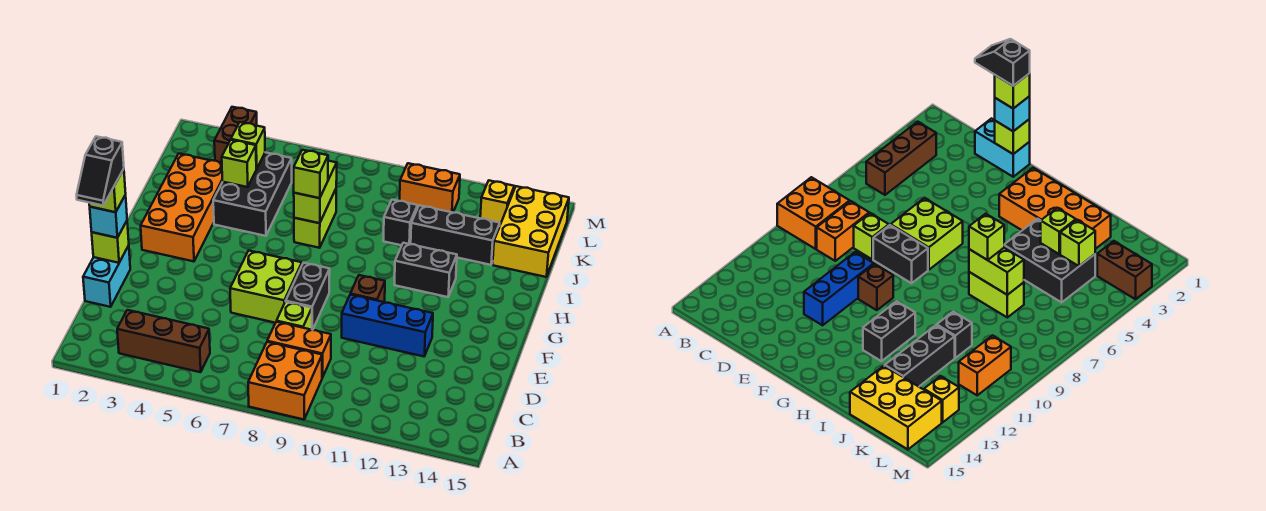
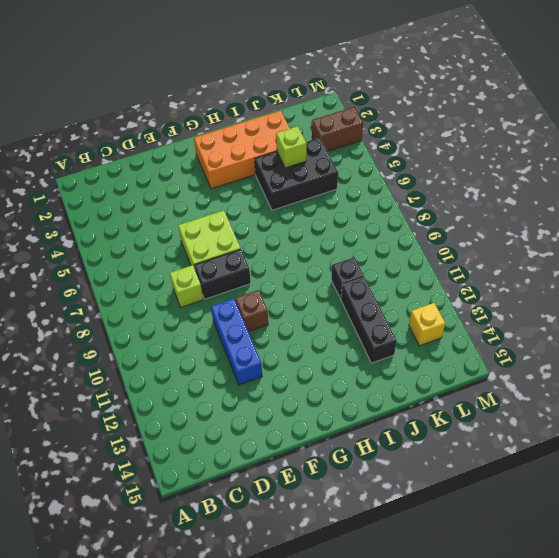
none -> orange brick A8:B9 level 1
none -> brown brick B3:B5 level 1
none -> orange brick C8:C9 level 1

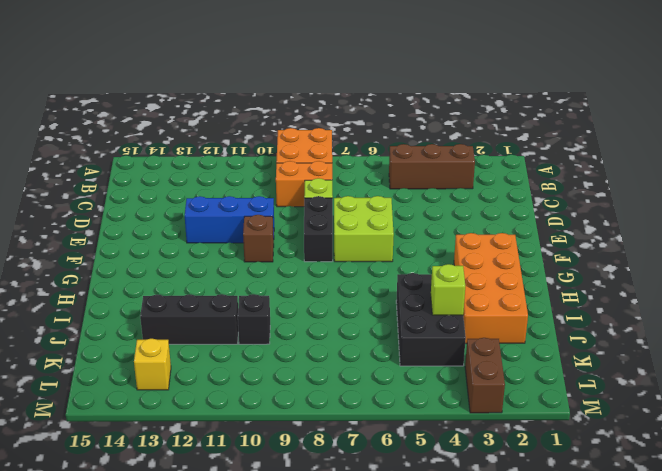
none -> cyan brick D1:E1 level 1
none -> black brick H11:H12 level 1
none -> lime brick I7:J7 level 1

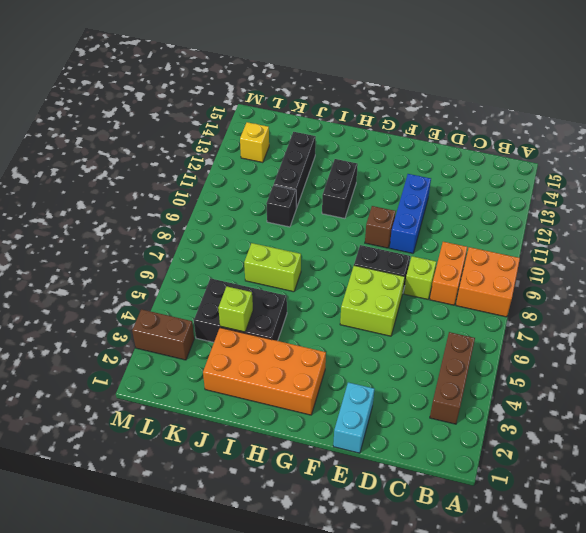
cyan brick E1:E2 level 1 -> cyan brick D1:E1 level 1
none -> yellow brick J14:L15 level 1
none -> orange brick L10:L11 level 1
none -> lime brick E1 level 2

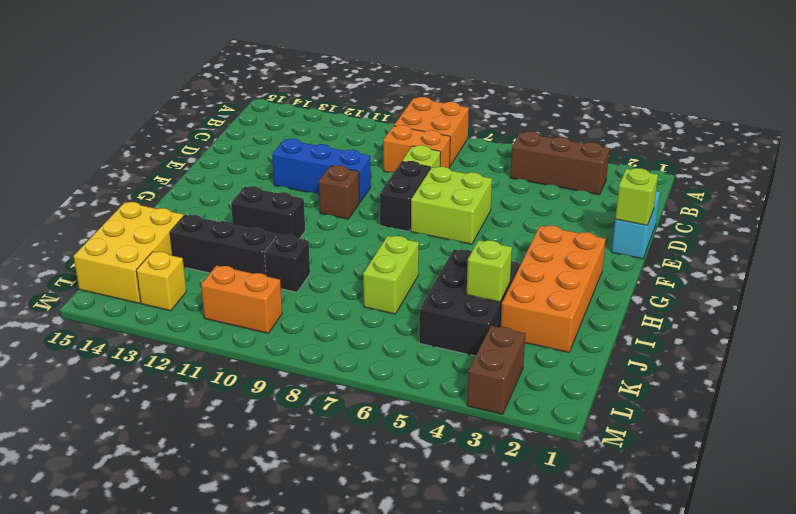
none -> lime brick I7:J7 level 2
none -> lime brick K4 level 2
none -> cyan brick E1 level 3

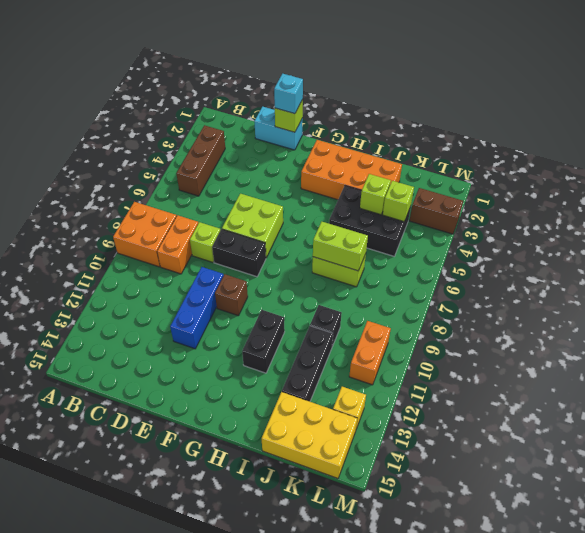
none -> lime brick I7 level 3
none -> lime brick E1 level 4
none -> black slope D1:E1 level 5 top E

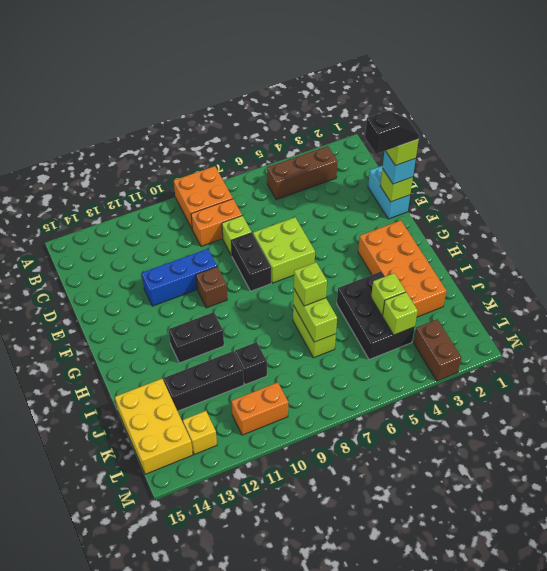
black slope E1:E2 level 5 top 2 -> black slope D1:E1 level 5 top E

